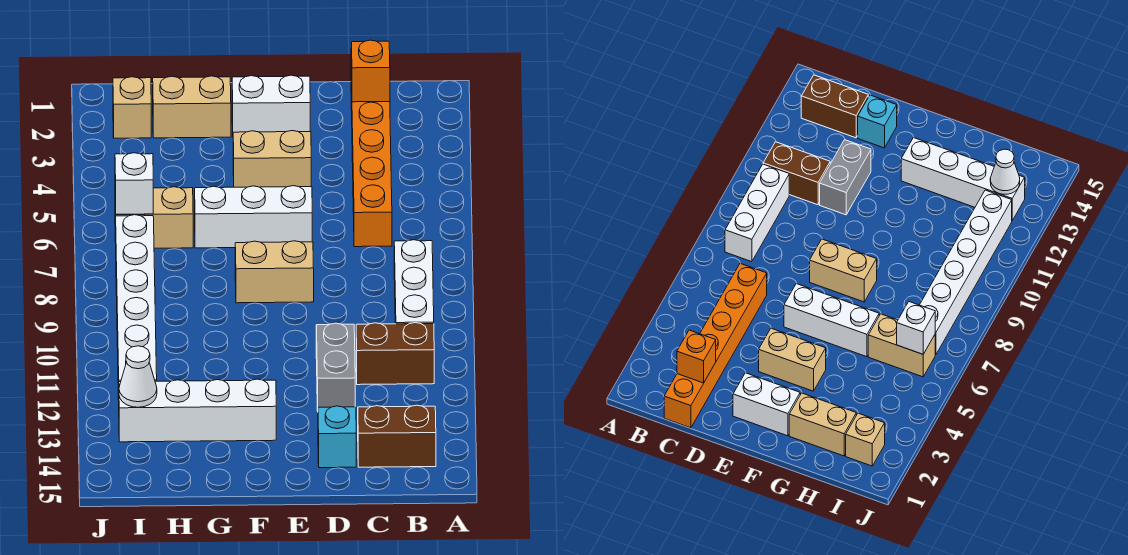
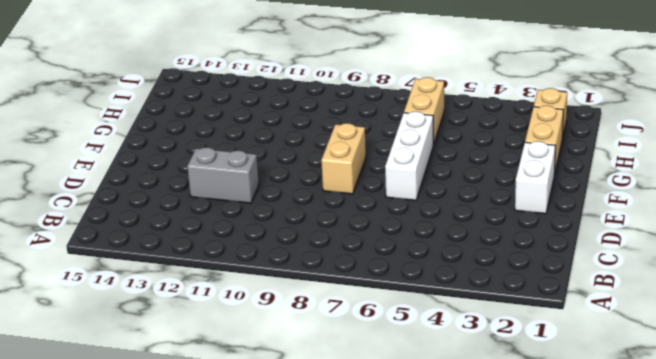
none -> white brick B8:B10 level 1
none -> brown brick B11:C11 level 1
none -> brown brick B14:C14 level 1

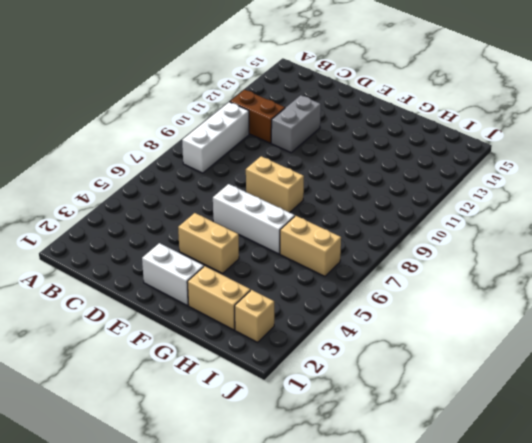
none -> brown brick B14:C14 level 1
none -> orange brick C1:C6 level 1
none -> cyan brick D14 level 1

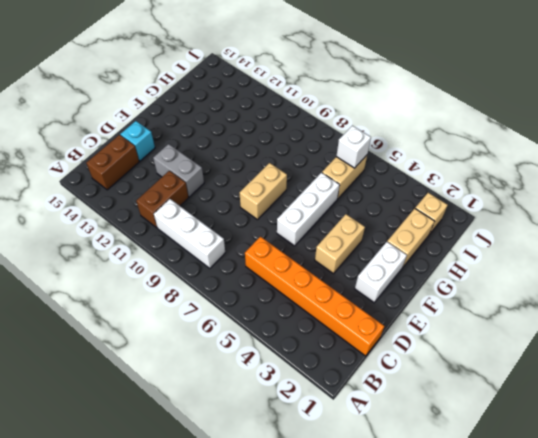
none -> white brick F13:I13 level 1
none -> white brick I7:I12 level 1
none -> orange brick C2 level 2

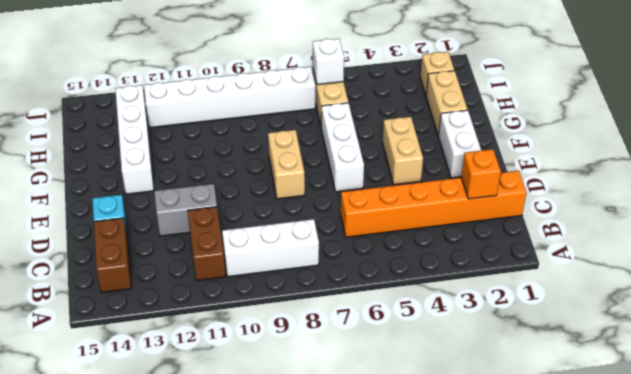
none -> white cone I13 level 2

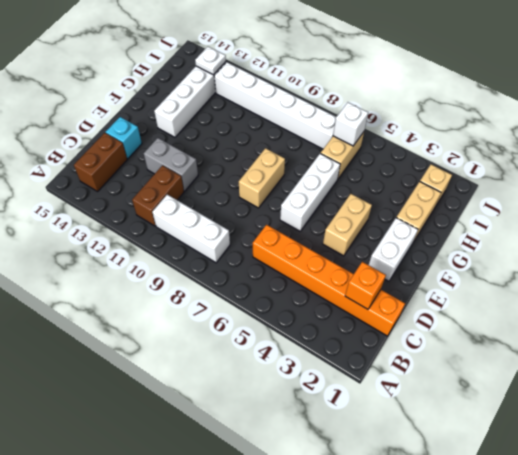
white plate I13 level 2 -> white cone I13 level 2

